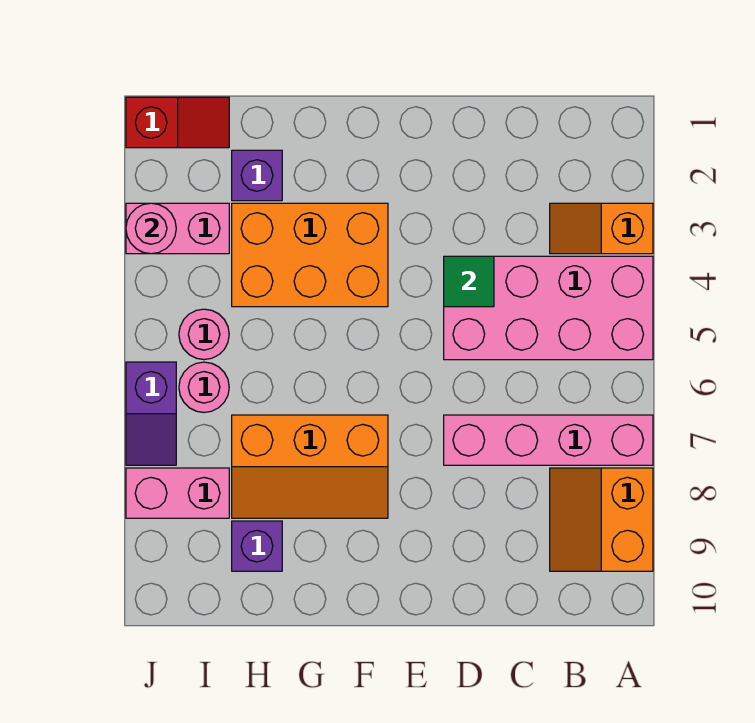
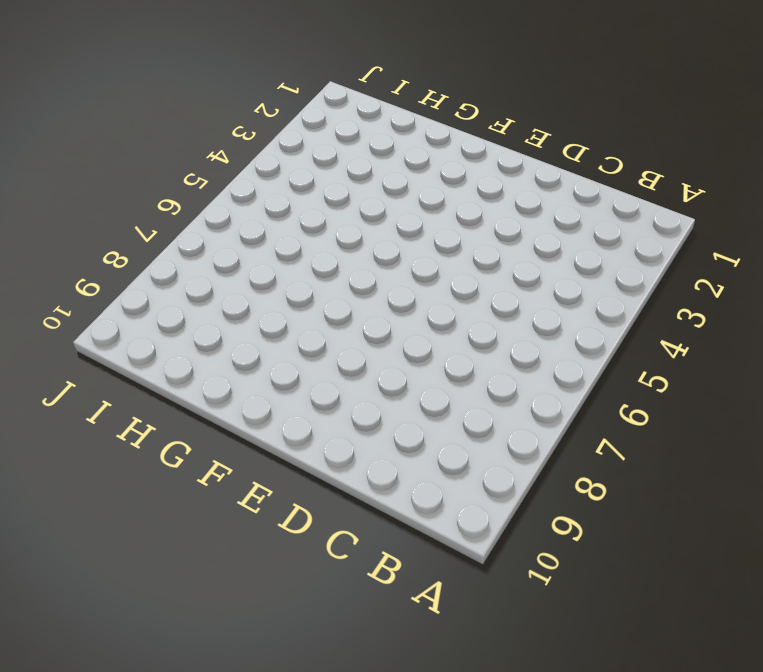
none -> orange slope A3:B3 level 1 top A
none -> pink brick A4:D5 level 1
none -> pink brick A7:D7 level 1

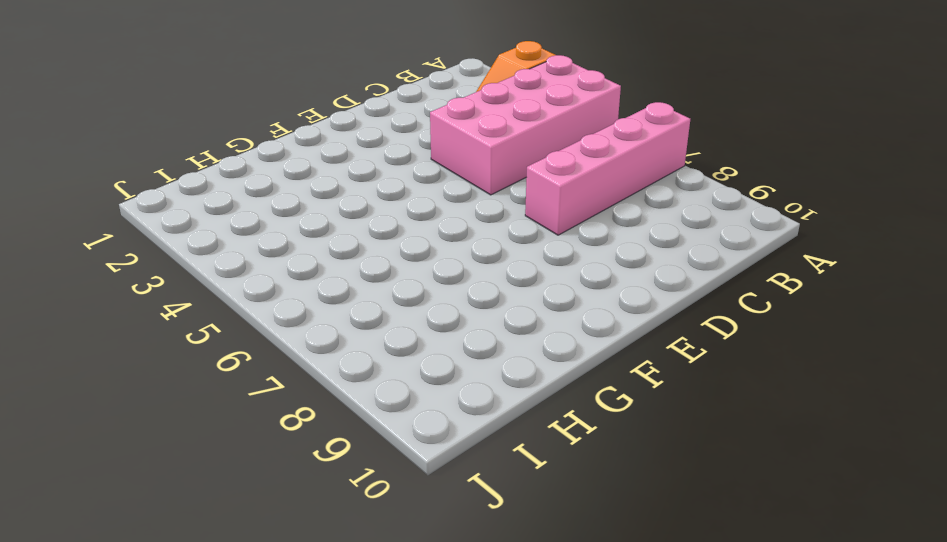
none -> orange slope A8:B9 level 1 top A
none -> orange brick F3:H4 level 1
none -> orange slope F7:H8 level 1 top 7

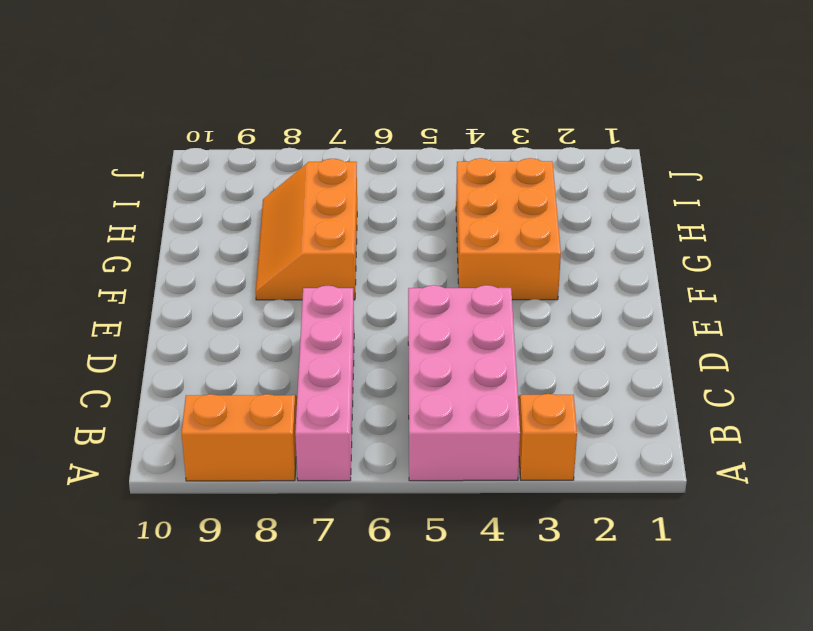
none -> purple brick H2 level 1
none -> purple brick H9 level 1
none -> red slope I1:J1 level 1 top J

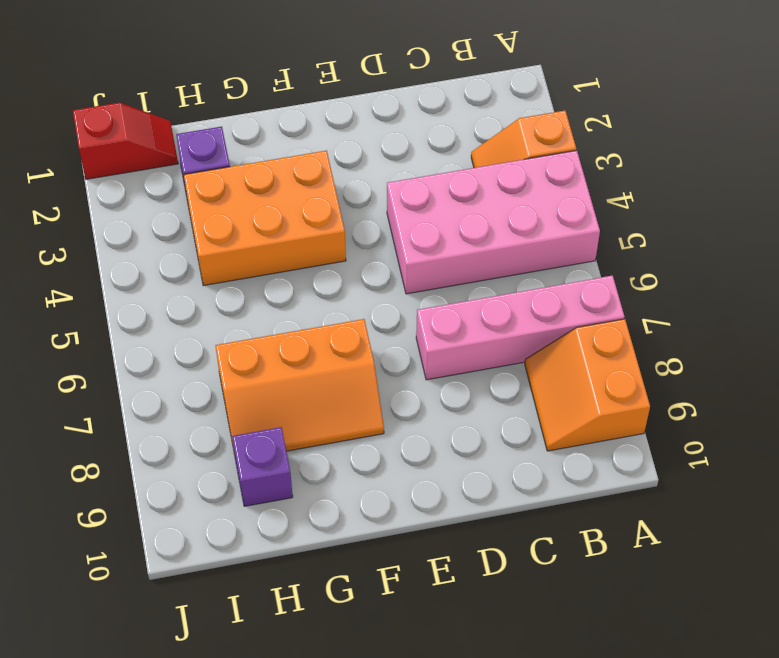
none -> pink brick I3:J3 level 1
none -> pink round brick I5 level 1
none -> pink round brick I6 level 1

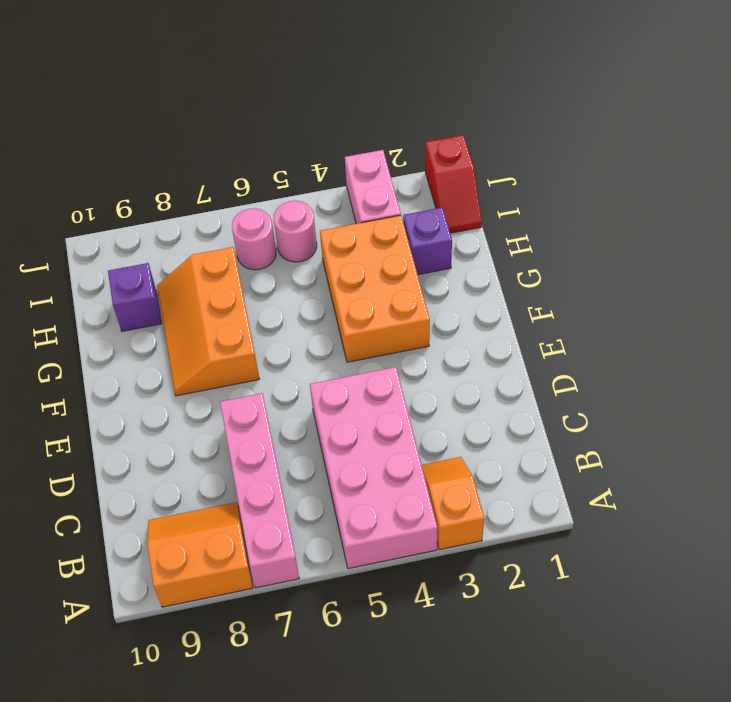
none -> pink brick I8:J8 level 1
none -> purple slope J6:J7 level 1 top 6
none -> green tile D4 level 2

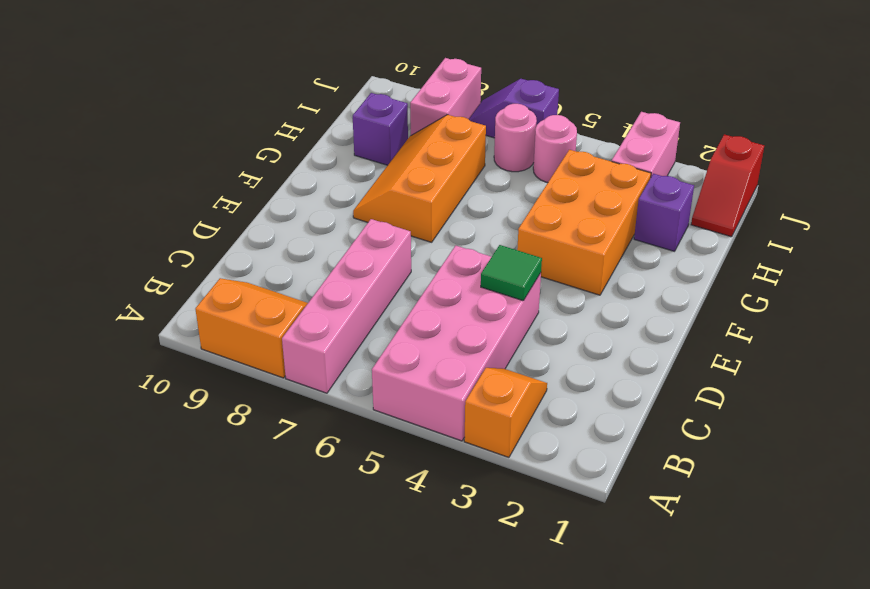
none -> pink round brick J3 level 2

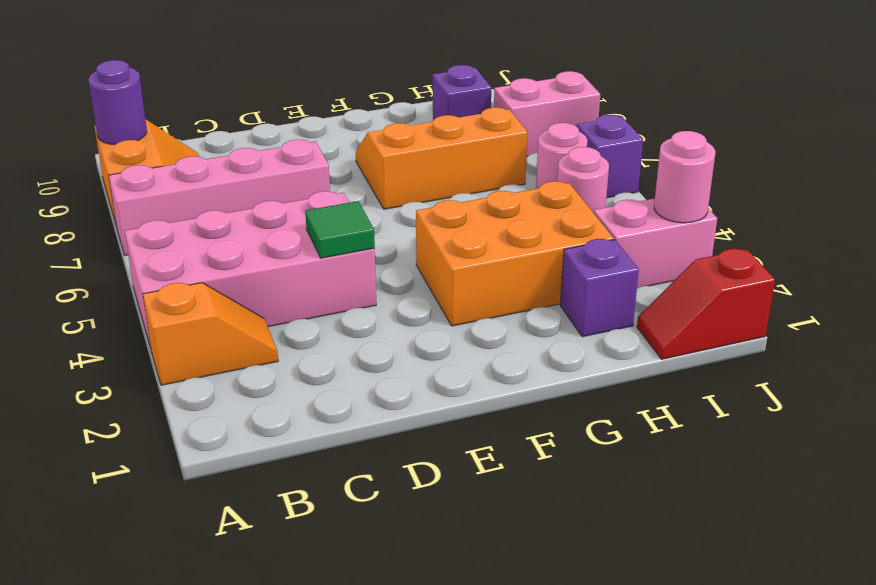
purple round brick A9 level 2 -> none

